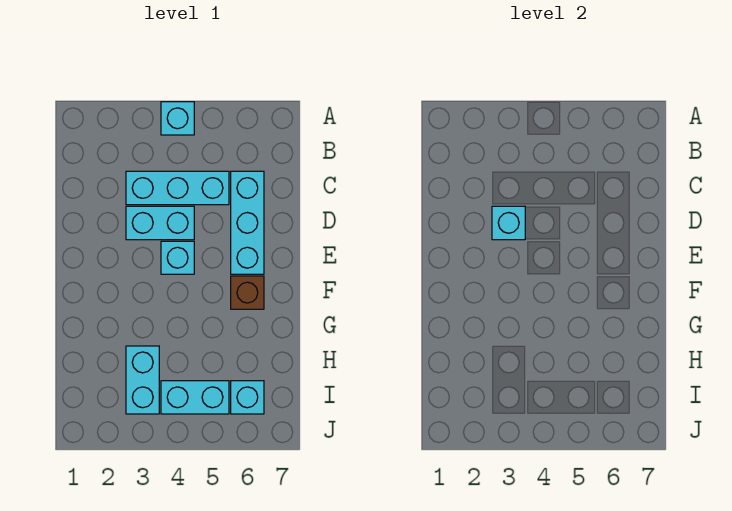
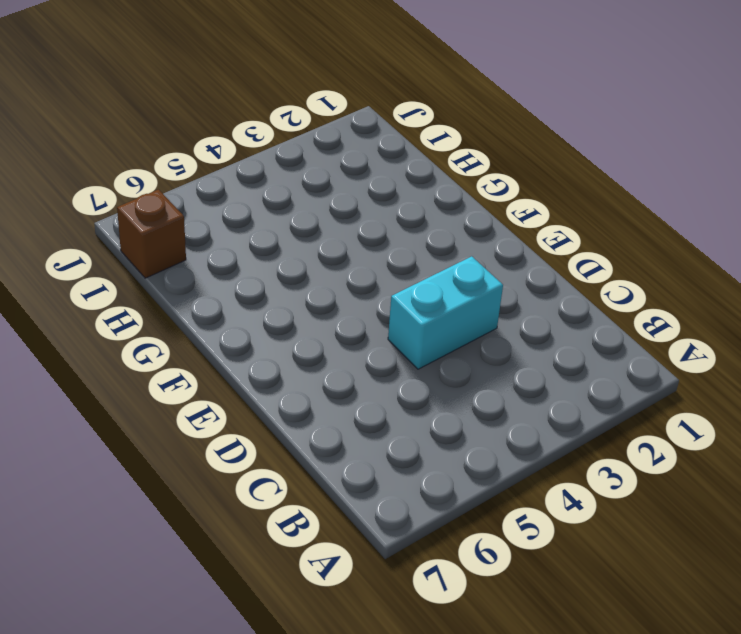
brown brick I7 level 1 -> brown brick F6 level 1
none -> cyan brick A4 level 1
none -> cyan brick C3:C5 level 1

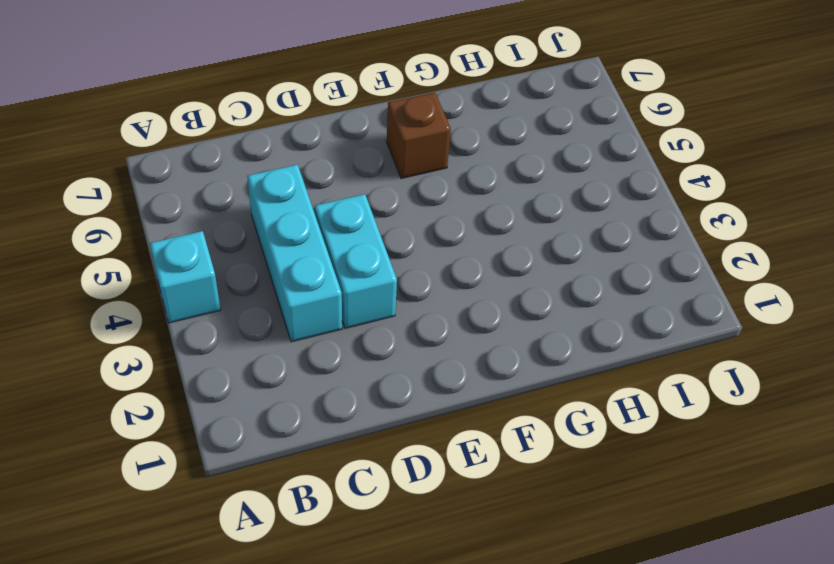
none -> cyan brick C6:E6 level 1
none -> cyan brick E4 level 1

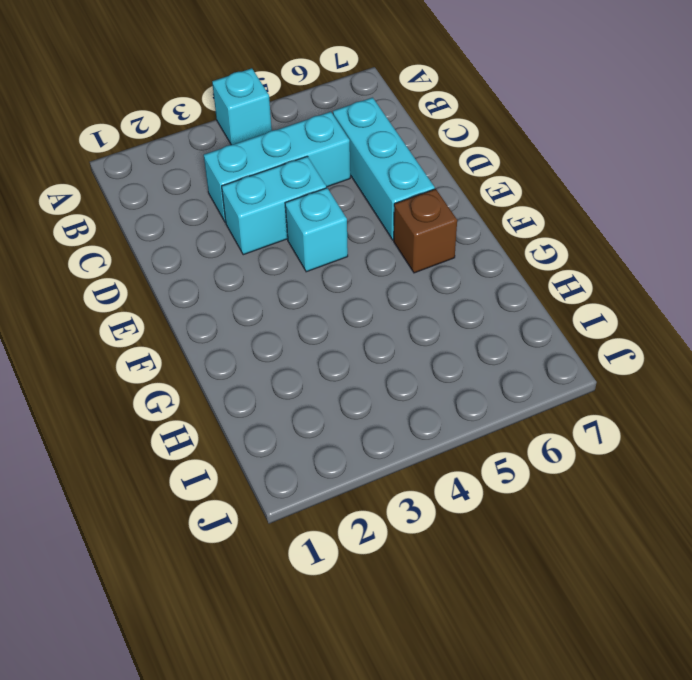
none -> cyan brick H3:I3 level 1
none -> cyan brick I4:I5 level 1

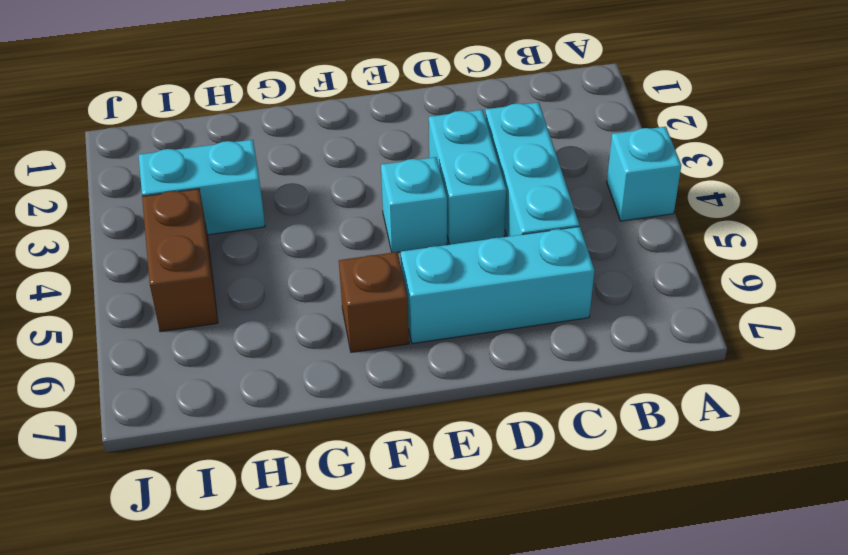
brown brick I4:I5 level 1 -> cyan brick I4:I5 level 1
none -> cyan brick I6 level 1
none -> cyan brick D3 level 2

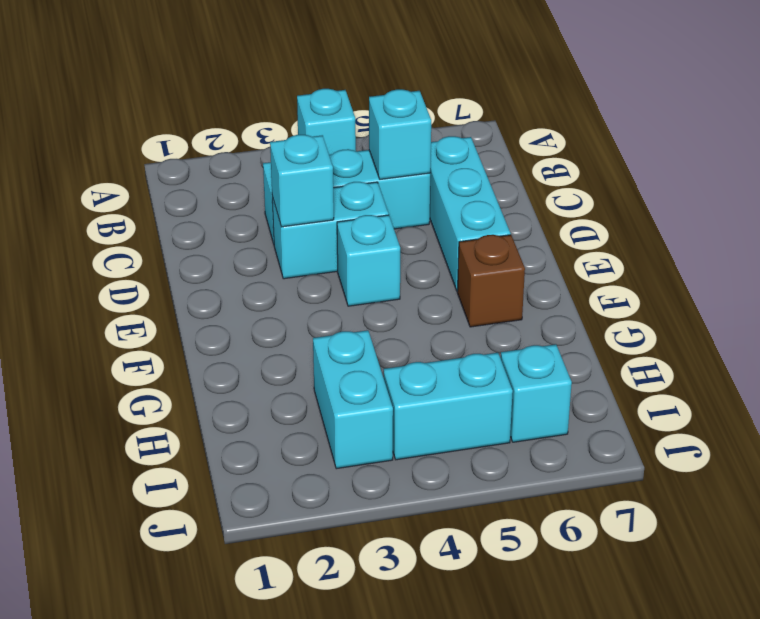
cyan brick C5 level 2 -> none

